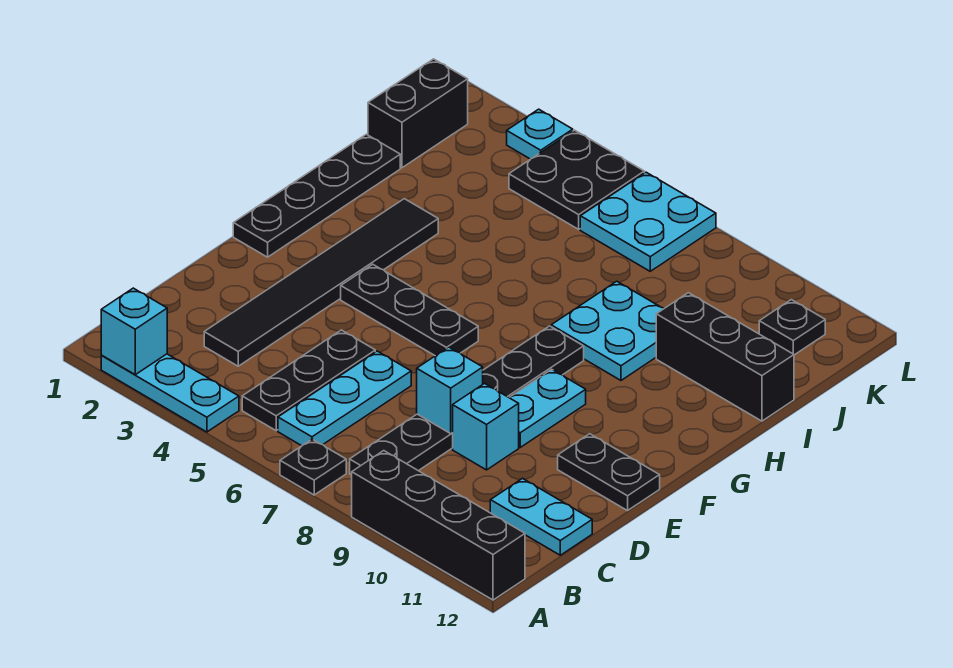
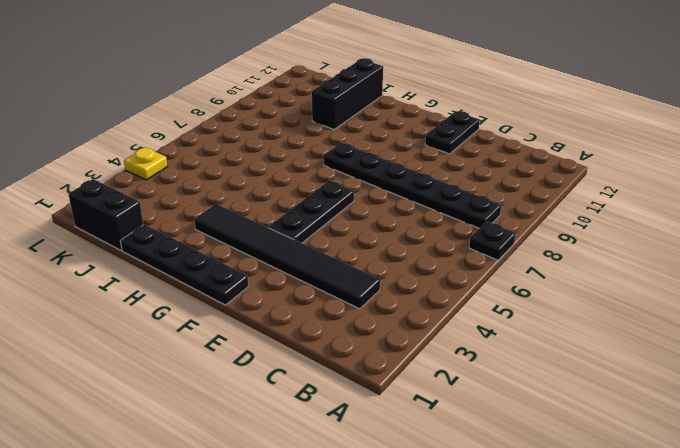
yellow plate L4 level 1 -> black plate K4:L5 level 1
none -> cyan plate A2:A4 level 1
none -> black brick A9:A12 level 1
none -> black plate B5:D5 level 1

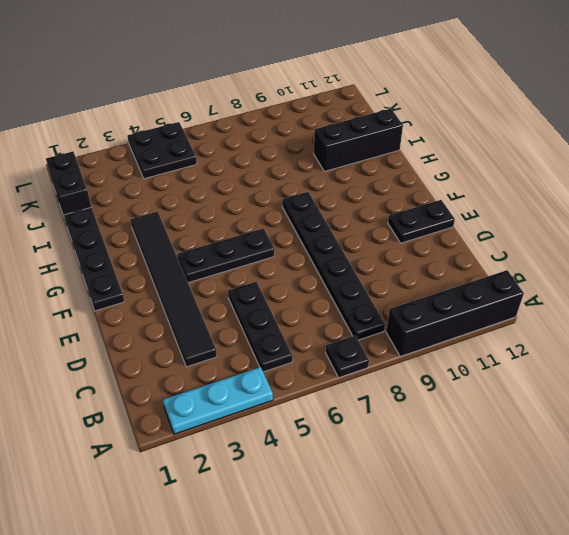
none -> cyan plate B6:D6 level 1
none -> cyan plate C11:C12 level 1
none -> cyan brick D9 level 1

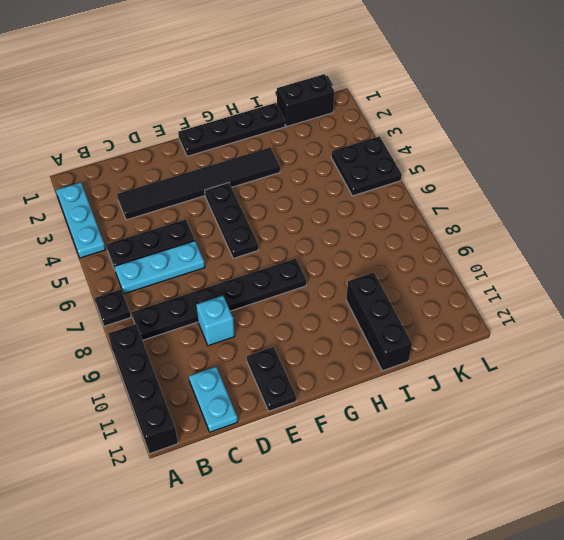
none -> cyan plate E9:F9 level 1
none -> cyan plate H8:I9 level 1
none -> cyan plate K6:L7 level 1

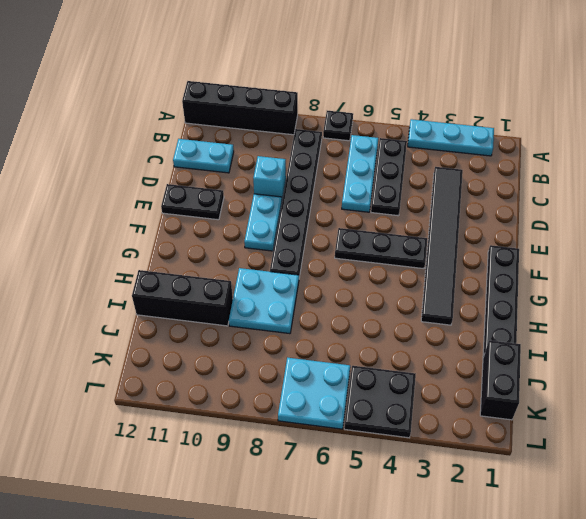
none -> black plate K11 level 1
none -> cyan plate L3 level 1
none -> cyan brick A2 level 2

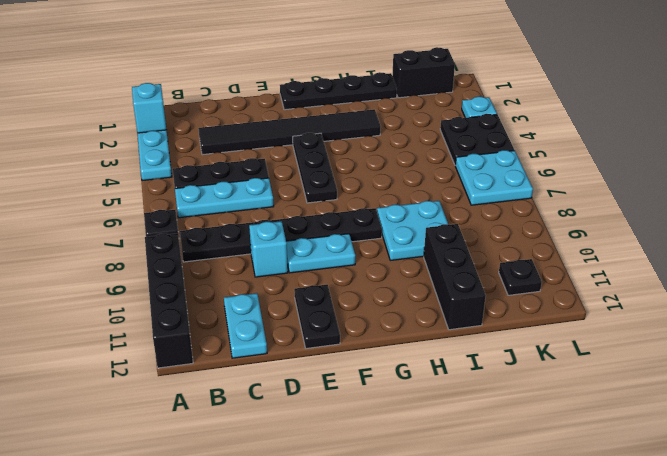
none -> cyan brick D8 level 2

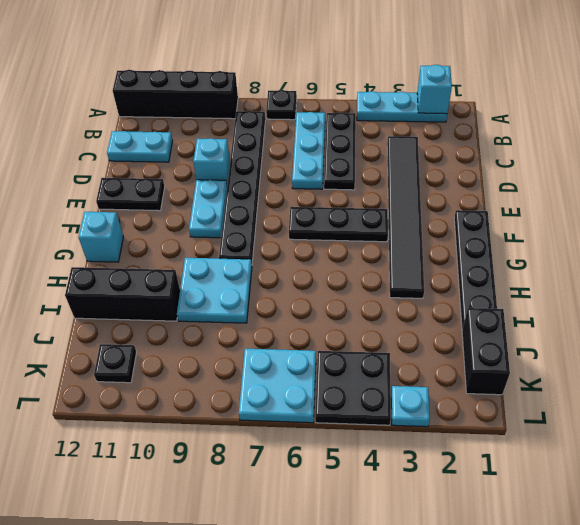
cyan brick G12 level 1 -> cyan brick D8 level 2

